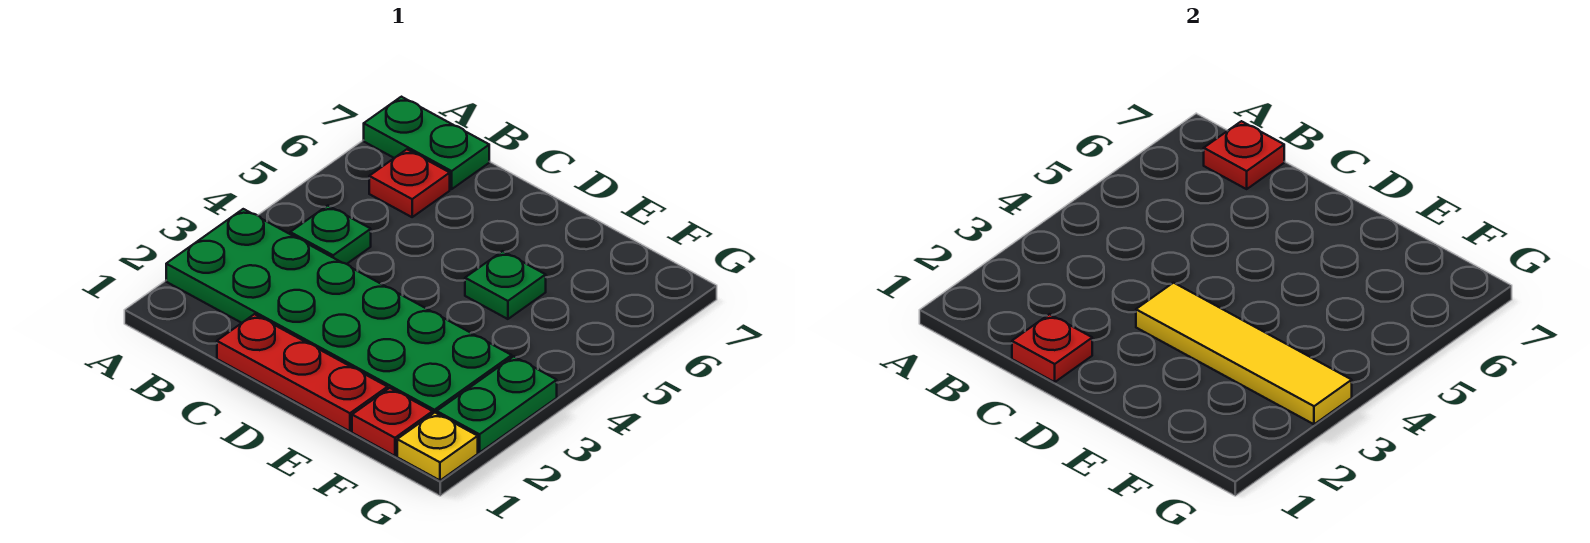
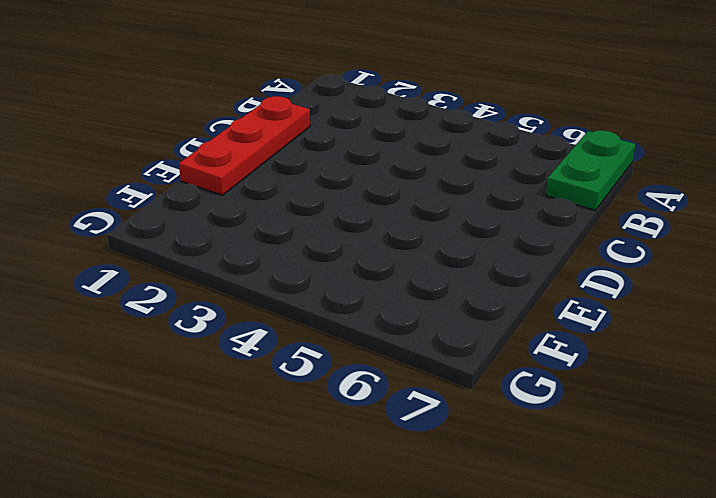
none -> green plate A2:F3 level 1
none -> green plate B4 level 1
none -> red plate B6 level 1

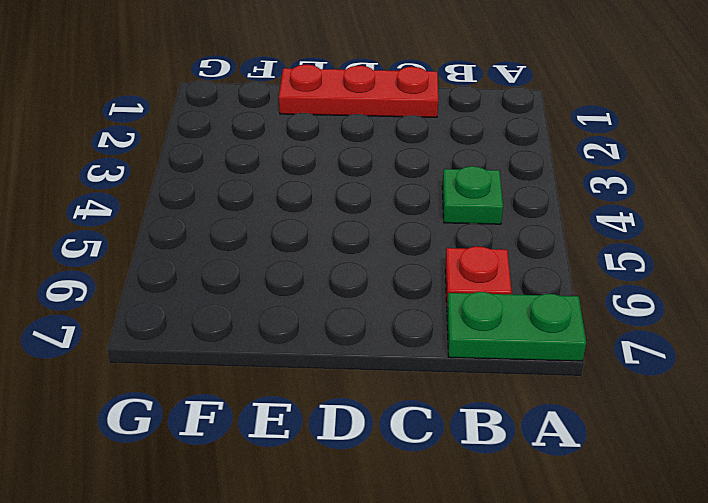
none -> green plate A2:F3 level 1
none -> green plate E5 level 1
none -> red plate F1 level 1

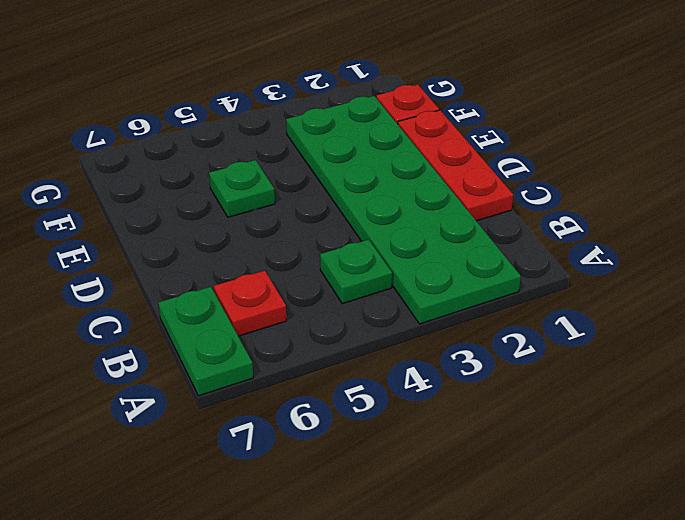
none -> yellow plate G1 level 1
none -> green plate G2:G3 level 1
none -> red plate B7 level 2

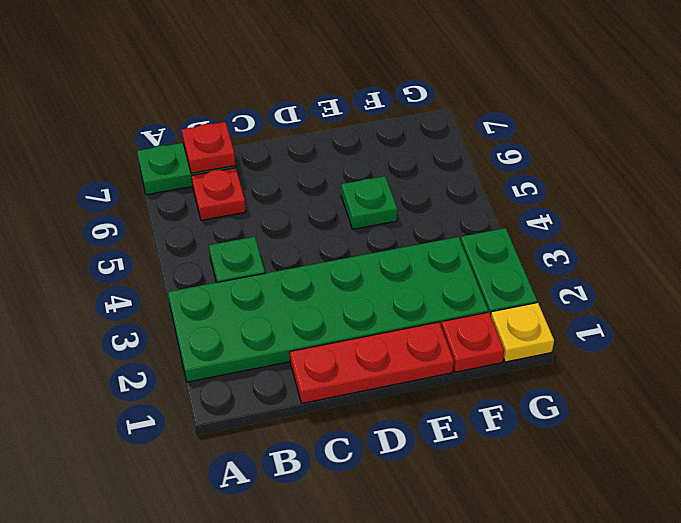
none -> red plate C1 level 2
none -> yellow tile D3:G3 level 2

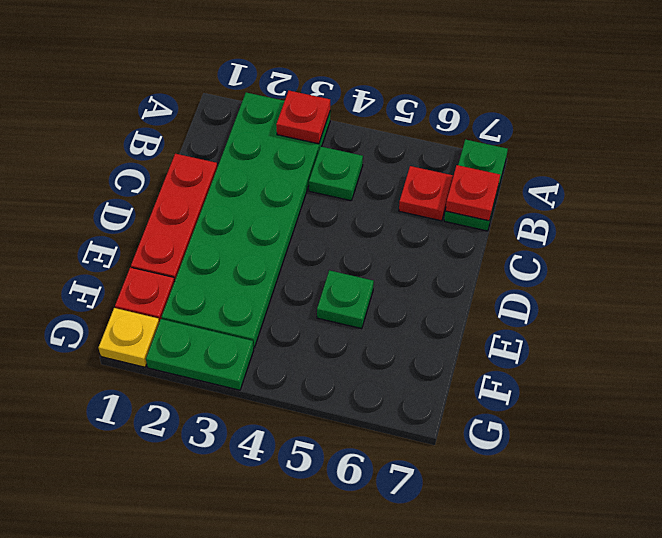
red plate A3 level 2 -> red plate C1 level 2
none -> yellow tile D3:G3 level 2

